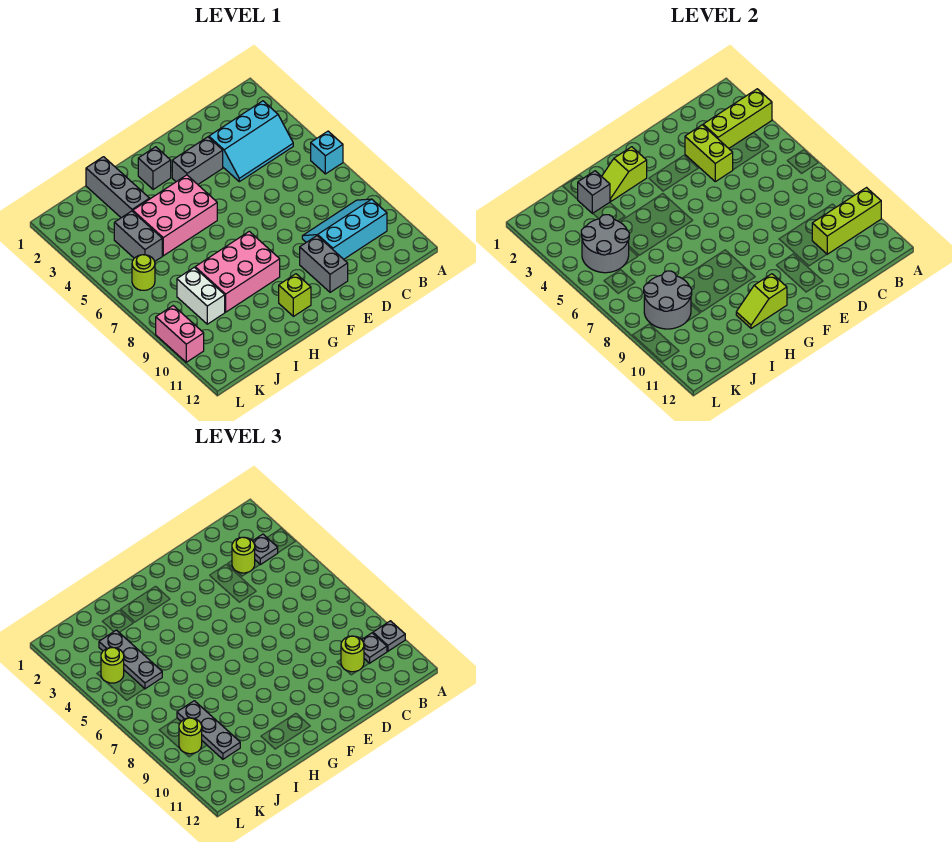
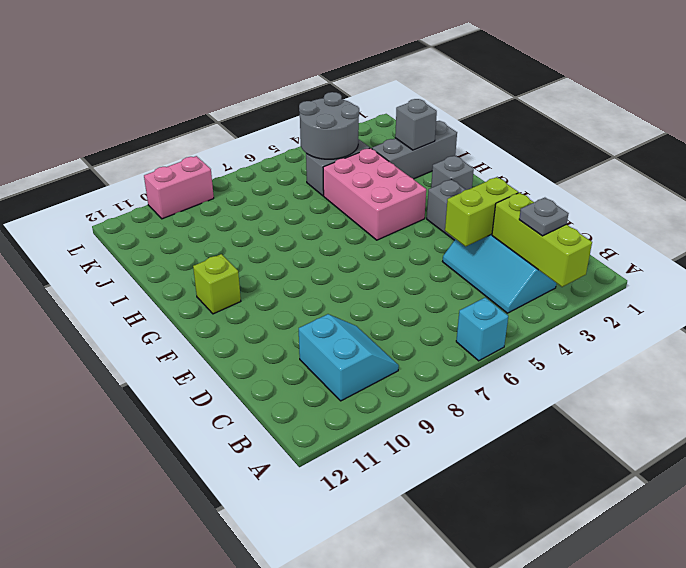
cyan slope B9:C10 level 1 top 10 -> cyan slope B9:D10 level 1 top 10
none -> grey brick E10:E11 level 1
none -> pink brick G8:I9 level 1
none -> white brick J8:J9 level 1
none -> lime round brick K6 level 1

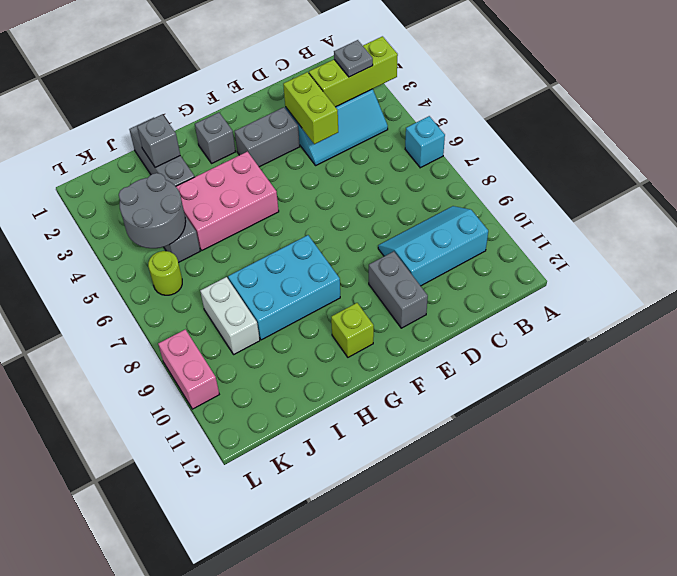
cyan brick G8:I9 level 1 -> pink brick G8:I9 level 1
none -> lime brick A10:C10 level 2
none -> lime slope G2:H2 level 2 top G
none -> lime slope G11:H11 level 2 top G
none -> grey round brick J8:K9 level 2

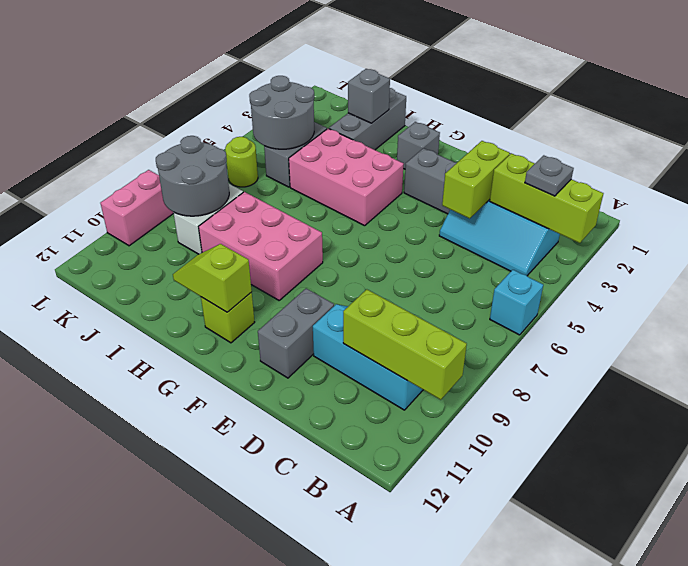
none -> lime slope G2:H2 level 2 top G
none -> grey plate A10 level 3
none -> grey plate B10 level 3
none -> lime round brick C3 level 3

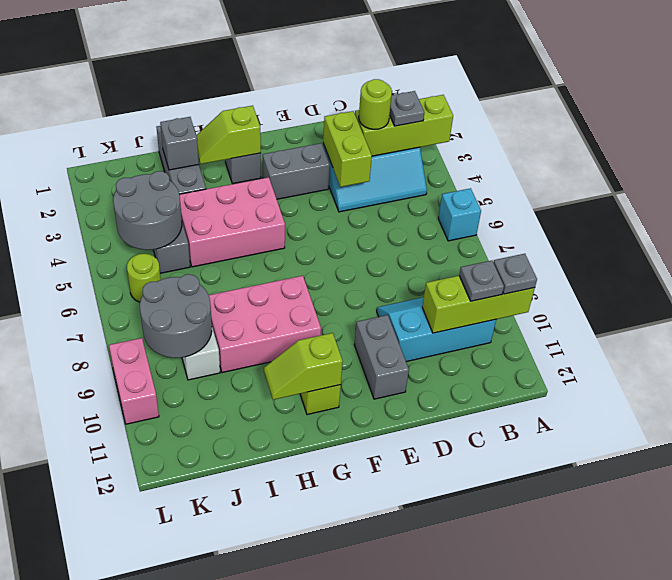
none -> lime round brick C10 level 3
none -> grey plate J3:J5 level 3
none -> grey plate J8:J10 level 3
none -> lime round brick K4 level 3

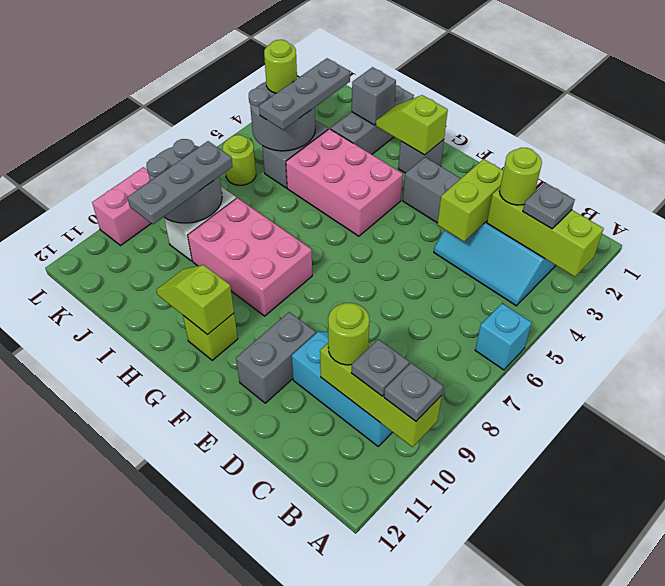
none -> lime round brick K9 level 3

